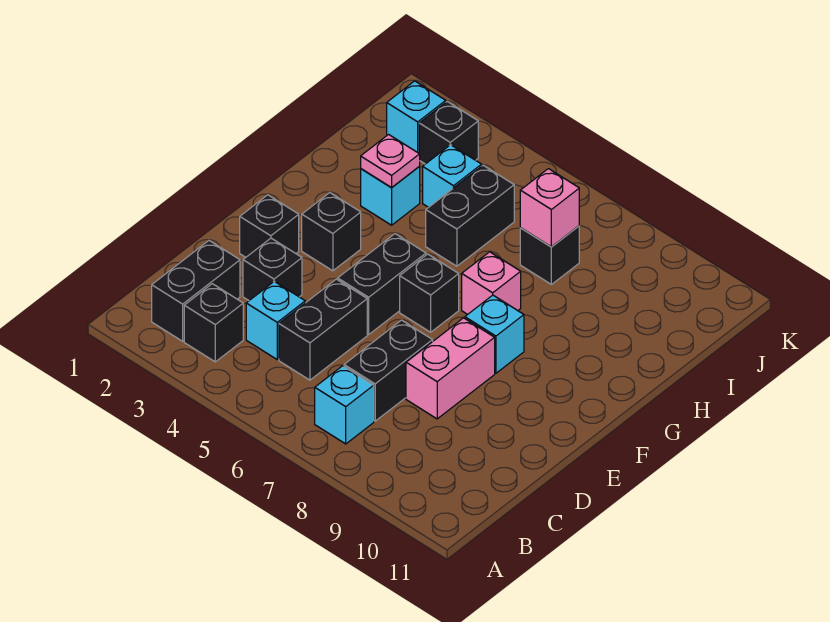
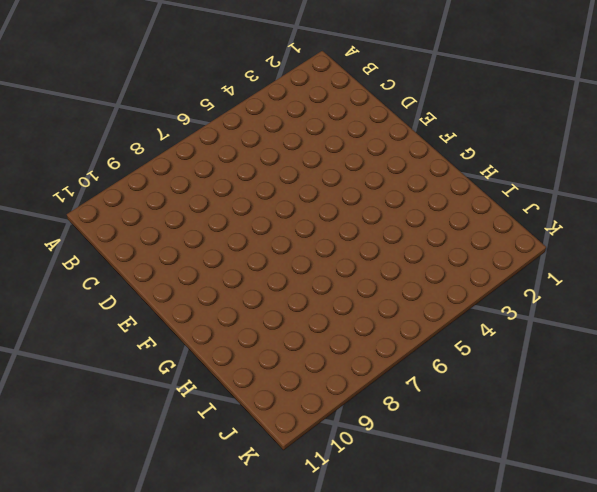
none -> black brick B2:C2 level 1
none -> black brick B3 level 1
none -> cyan brick B7 level 1

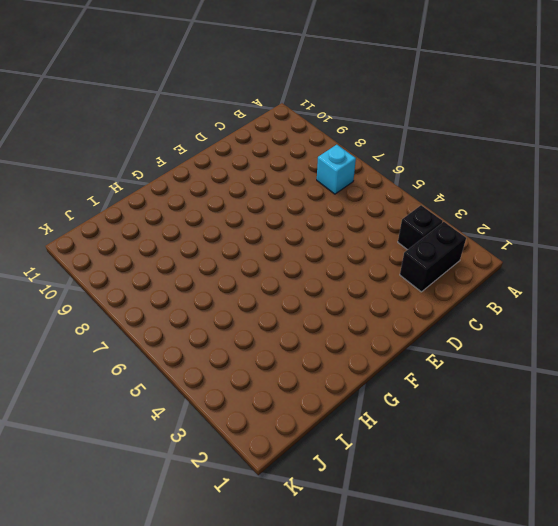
none -> cyan brick C4 level 1
none -> black brick C5:D5 level 1
none -> black brick C7:D7 level 1

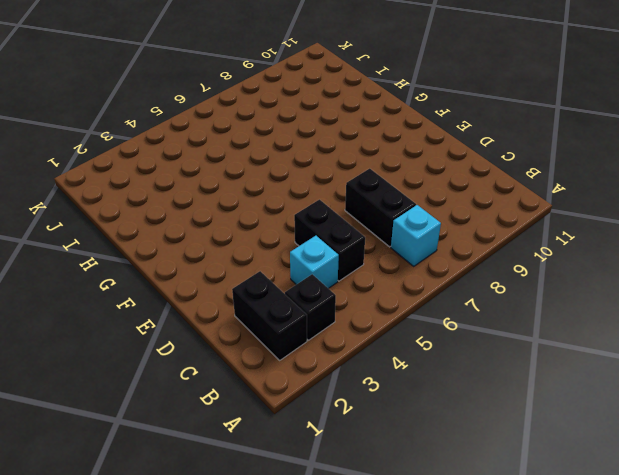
none -> black brick D3 level 1
none -> pink brick D8:E8 level 1
none -> black brick E2 level 1

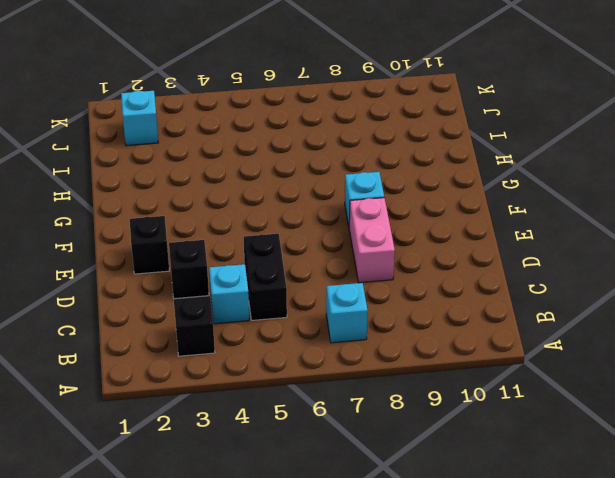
none -> black brick B2:C2 level 1
none -> black brick C7:D7 level 1
none -> black brick E5:F5 level 1

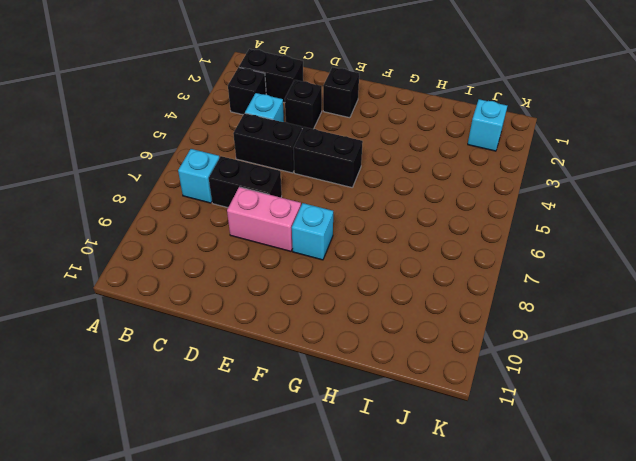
none -> black brick F3 level 1
none -> black brick F6 level 1
none -> pink brick G7 level 1

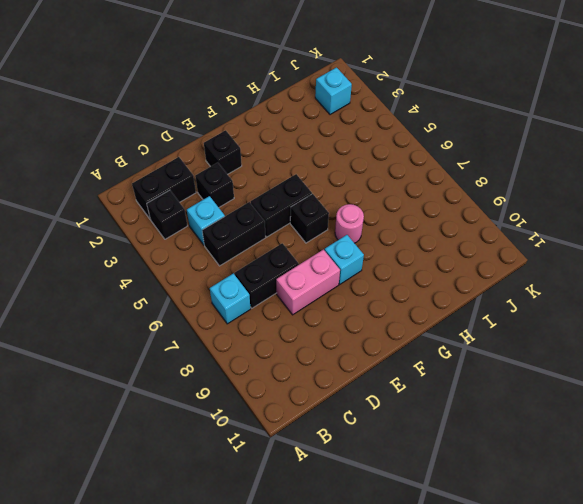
pink round brick G7 level 1 -> pink brick G7 level 1
none -> black brick F3 level 1
none -> cyan brick H3 level 1
none -> black brick H5:I5 level 1

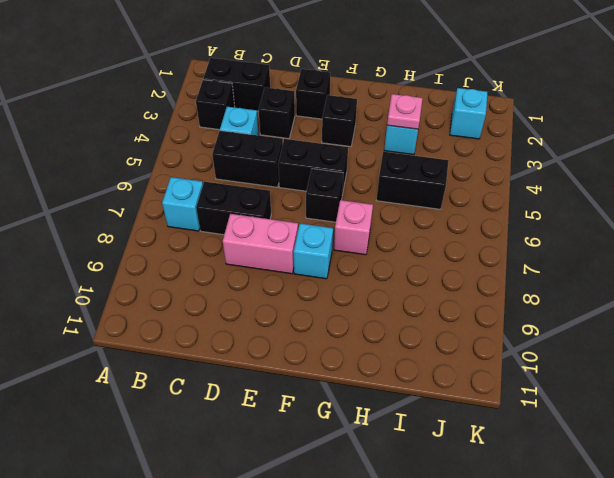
none -> cyan brick I4 level 1
none -> black brick I7 level 1
none -> black brick J3 level 1

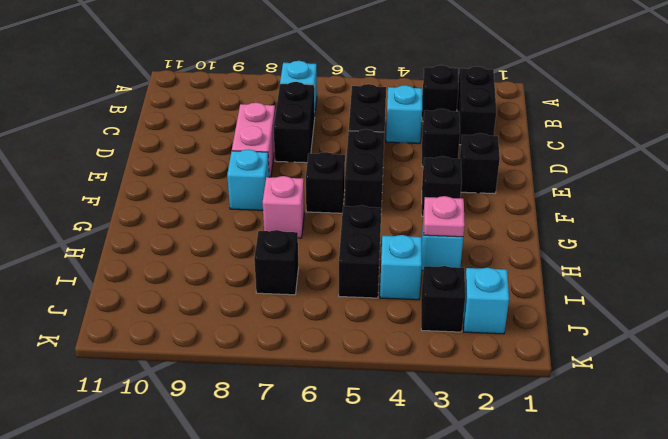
none -> pink brick I7 level 2

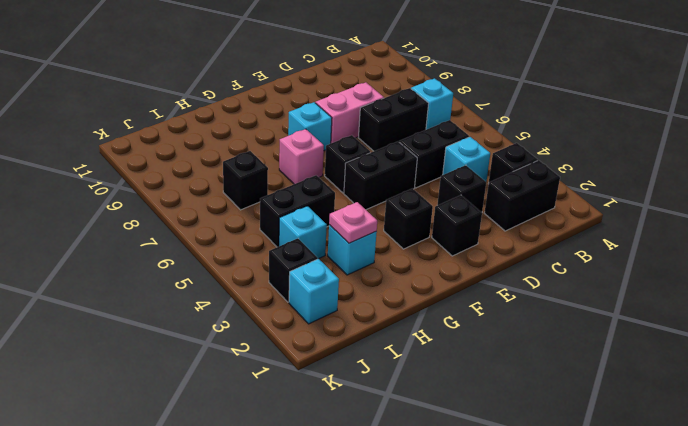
none -> pink brick I7 level 2

